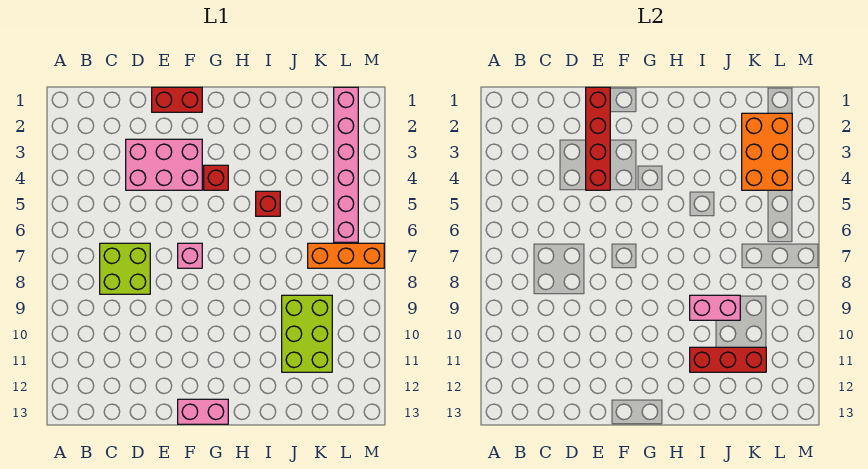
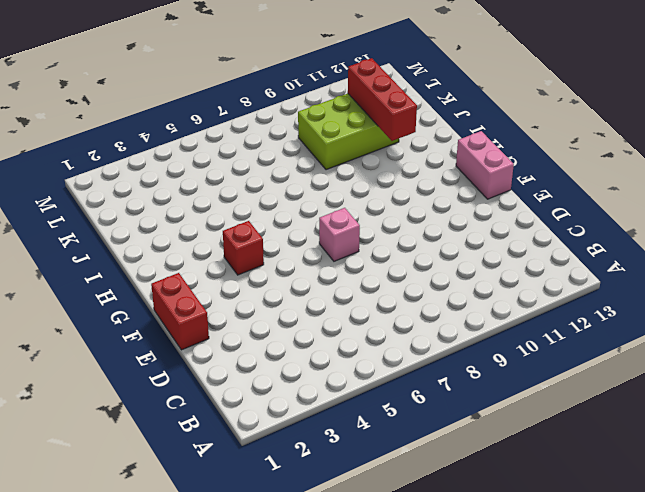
none -> lime brick C7:D8 level 1
none -> pink brick D3:F4 level 1
none -> red brick I5 level 1

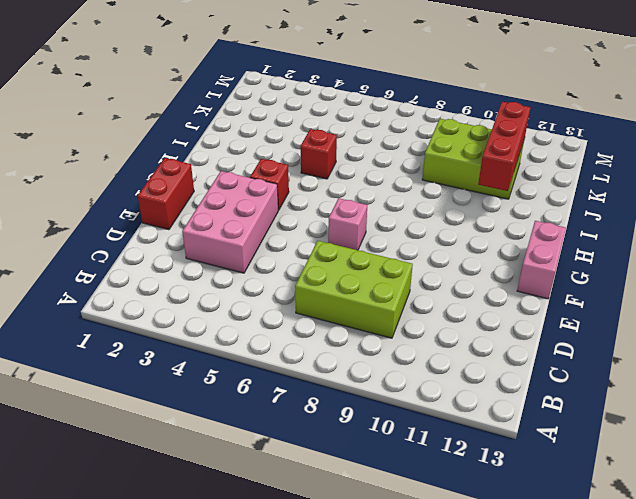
lime brick C7:D9 level 1 -> lime brick C7:D8 level 1
none -> orange brick K7:M7 level 1
none -> pink brick L1:L6 level 1
none -> red brick E1:E4 level 2

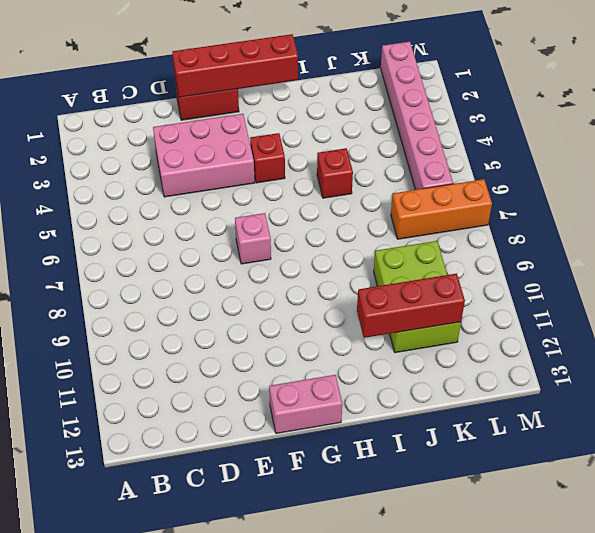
red brick E1:H1 level 2 -> red brick E1:E4 level 2
none -> lime brick C7:D8 level 1
none -> pink brick I9:J9 level 2
none -> orange brick K2:L4 level 2

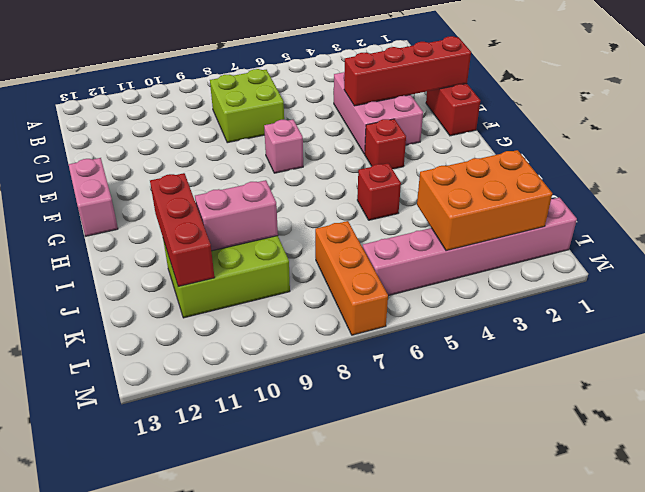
pink brick J9:J10 level 2 -> pink brick I9:J9 level 2

